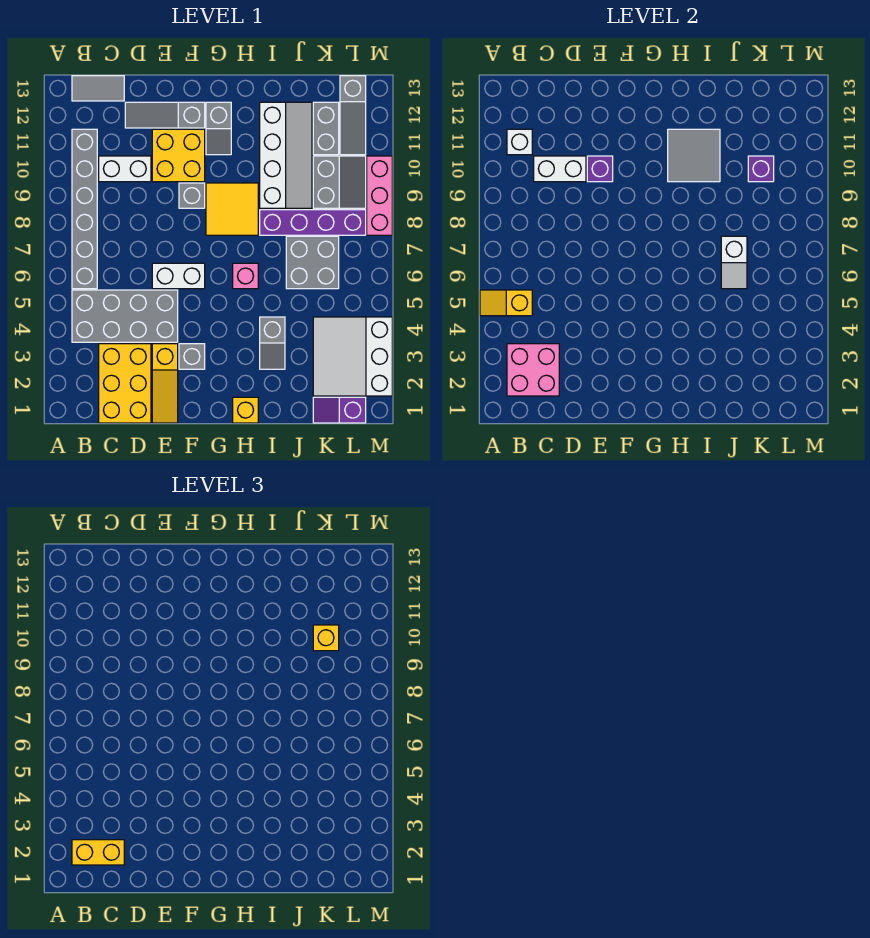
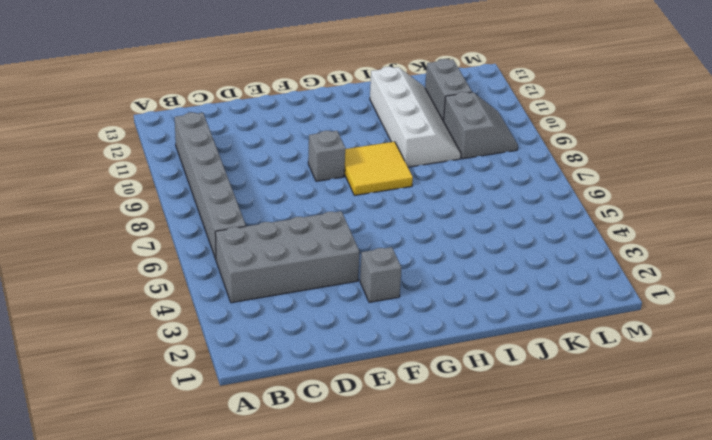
none -> grey tile B13:C13 level 1
none -> yellow brick C1:D3 level 1
none -> white brick C10:D10 level 1
none -> grey slope D12:F12 level 1 top F

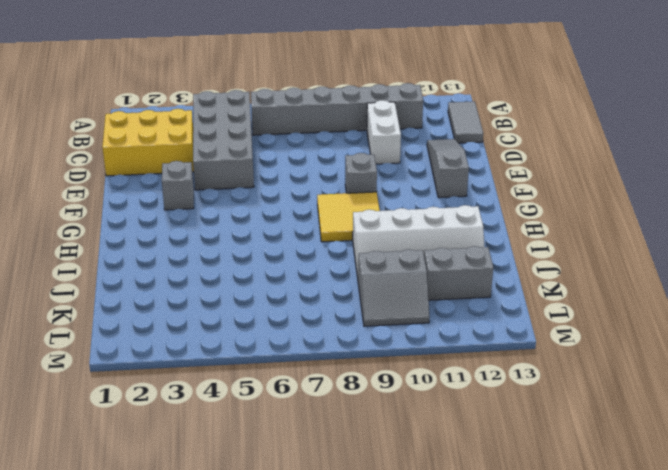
none -> yellow slope E1:E3 level 1 top 3
none -> white brick E6:F6 level 1
none -> yellow brick E10:F11 level 1
none -> grey slope G11:G12 level 1 top 12

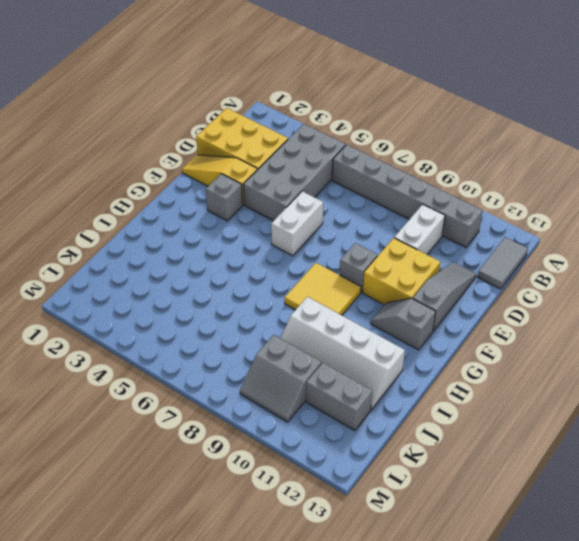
none -> yellow brick H1 level 1
none -> pink brick H6 level 1
none -> grey slope I3:I4 level 1 top 4
none -> purple brick I8:L8 level 1

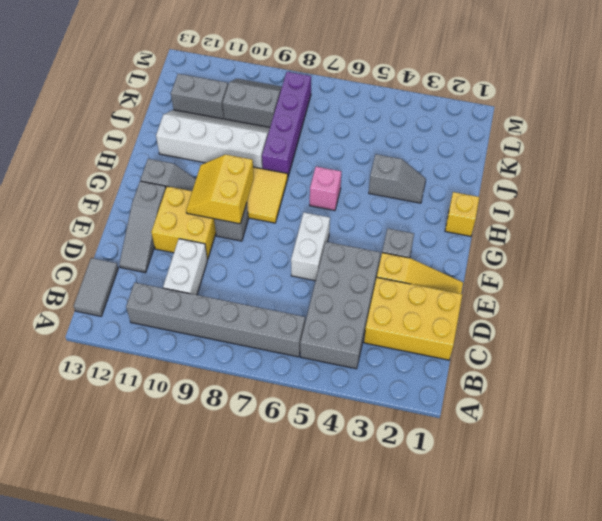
yellow slope F9:G10 level 2 top 9 -> none
none -> grey brick J6:K7 level 1
none -> purple slope K1:L1 level 1 top L
none -> white slope K2:M4 level 1 top M
none -> grey slope L11:L13 level 1 top 13

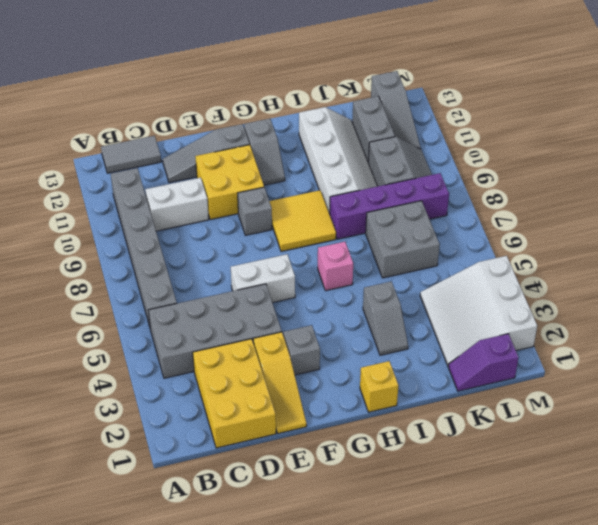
none -> pink brick M8:M10 level 1
none -> yellow slope A5:B5 level 2 top B
none -> pink brick B2:C3 level 2
none -> white brick B11 level 2

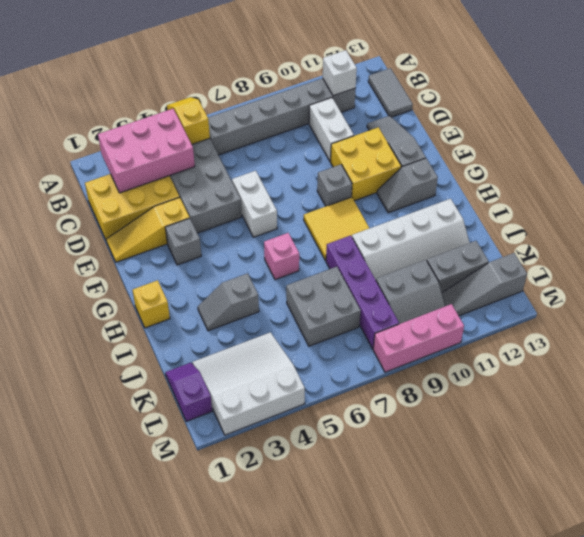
pink brick B2:C4 level 2 -> pink brick B2:C3 level 2
none -> white brick C10:D10 level 2
none -> purple brick E10 level 2
none -> grey tile H10:I11 level 2
none -> white slope J6:J7 level 2 top 7

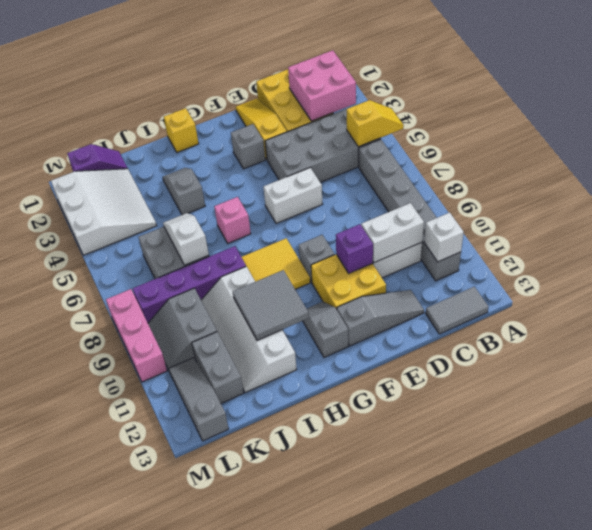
none -> purple brick K10 level 2
none -> yellow brick B2:C2 level 3
none -> yellow brick K10 level 3

